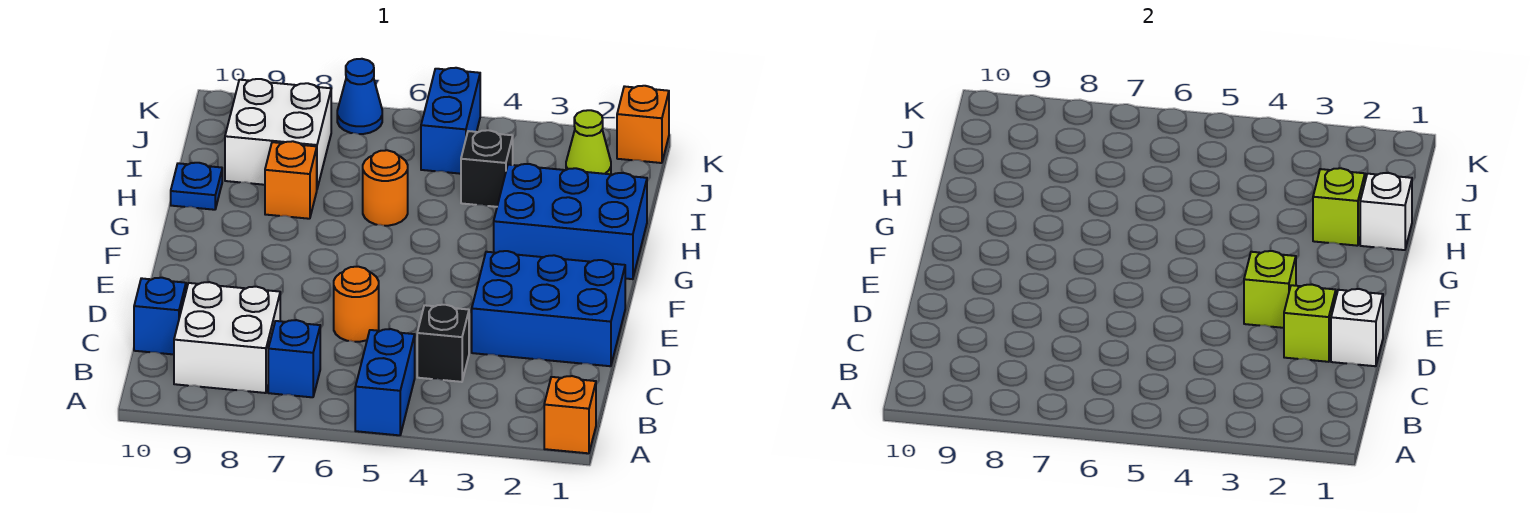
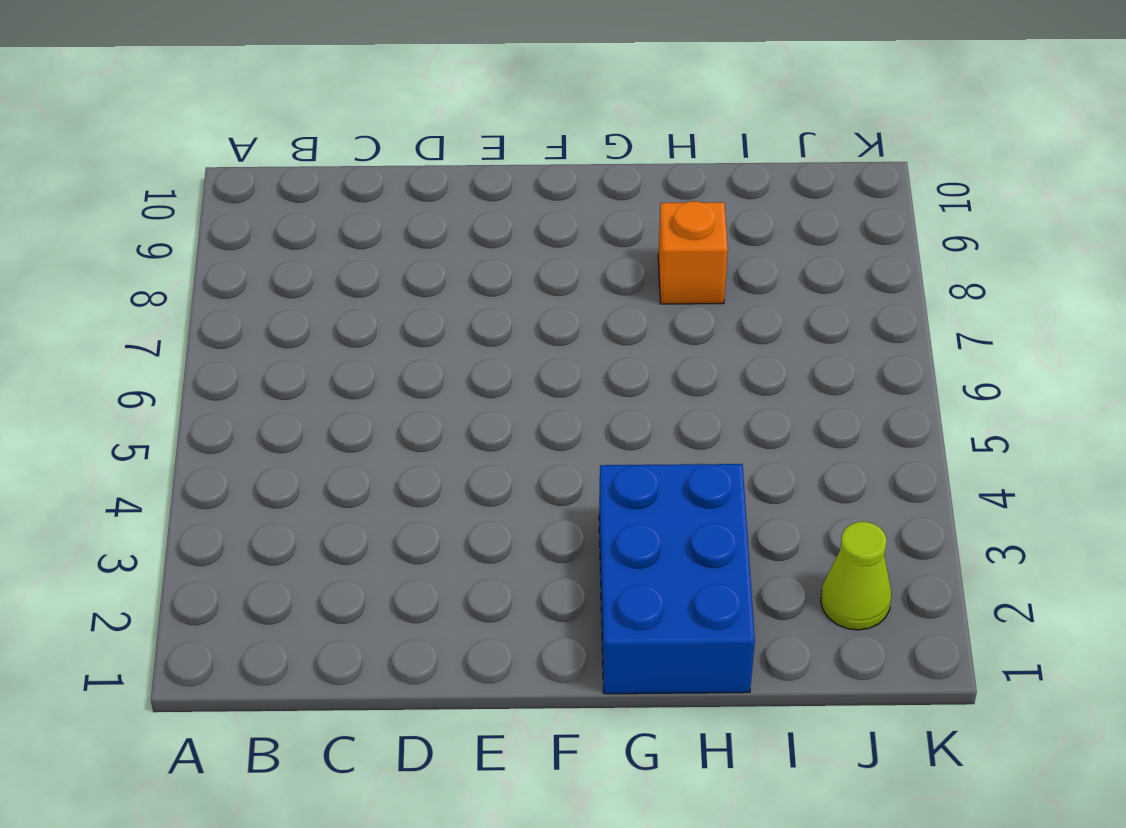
none -> orange brick A1 level 1
none -> blue brick A5:B5 level 1
none -> blue brick B7 level 1

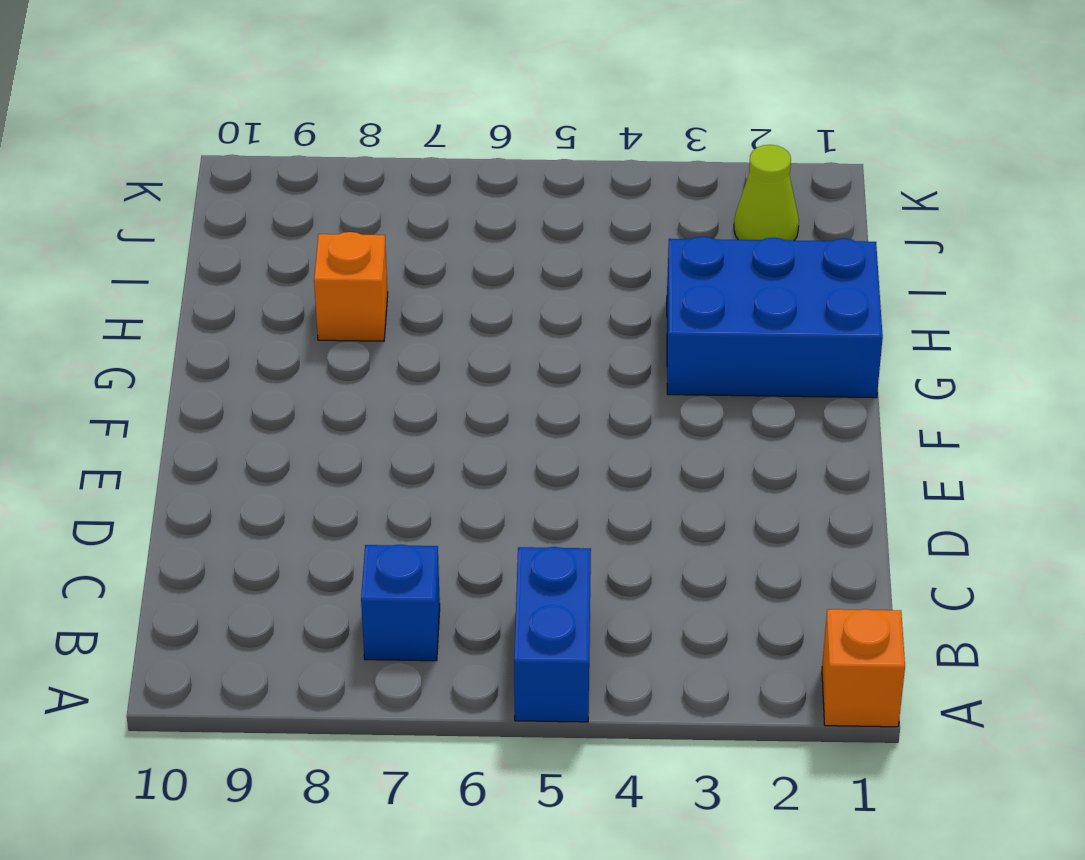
none -> white brick B8:C9 level 1
none -> black brick C4 level 1
none -> blue brick C10 level 1

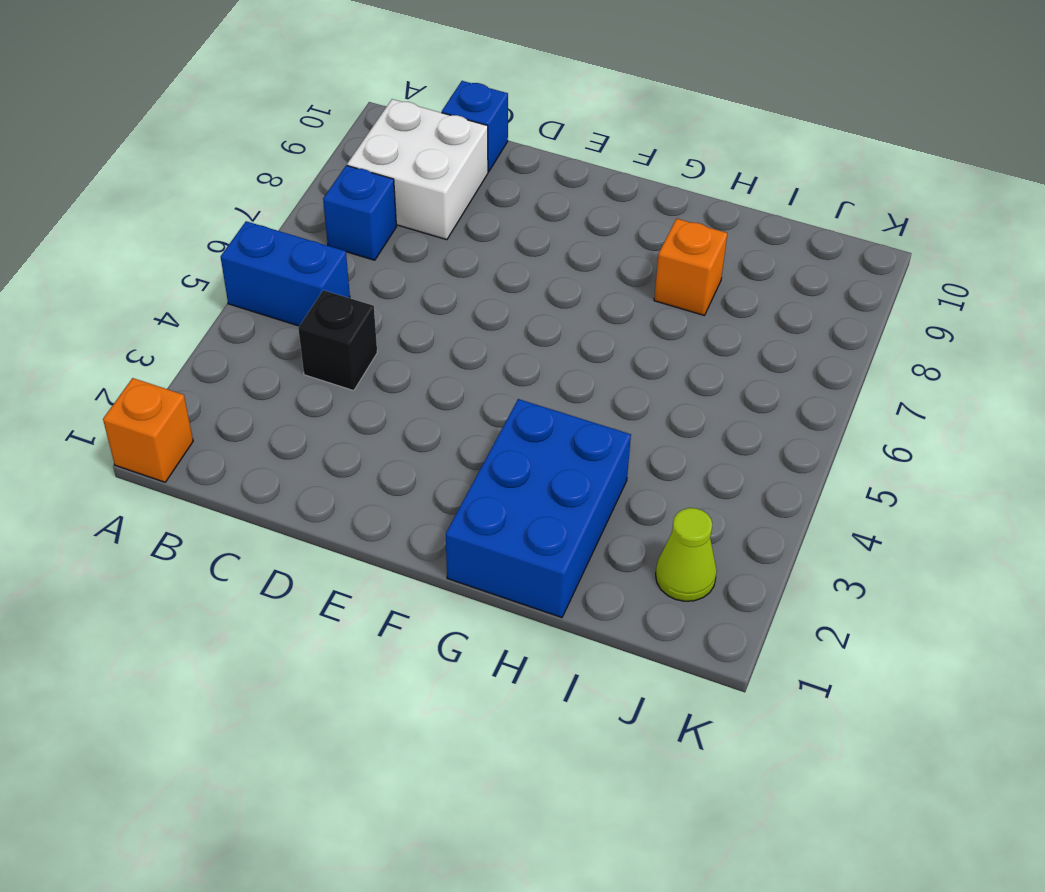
none -> blue brick D1:E3 level 1
none -> orange round brick D6 level 1
none -> orange round brick H6 level 1

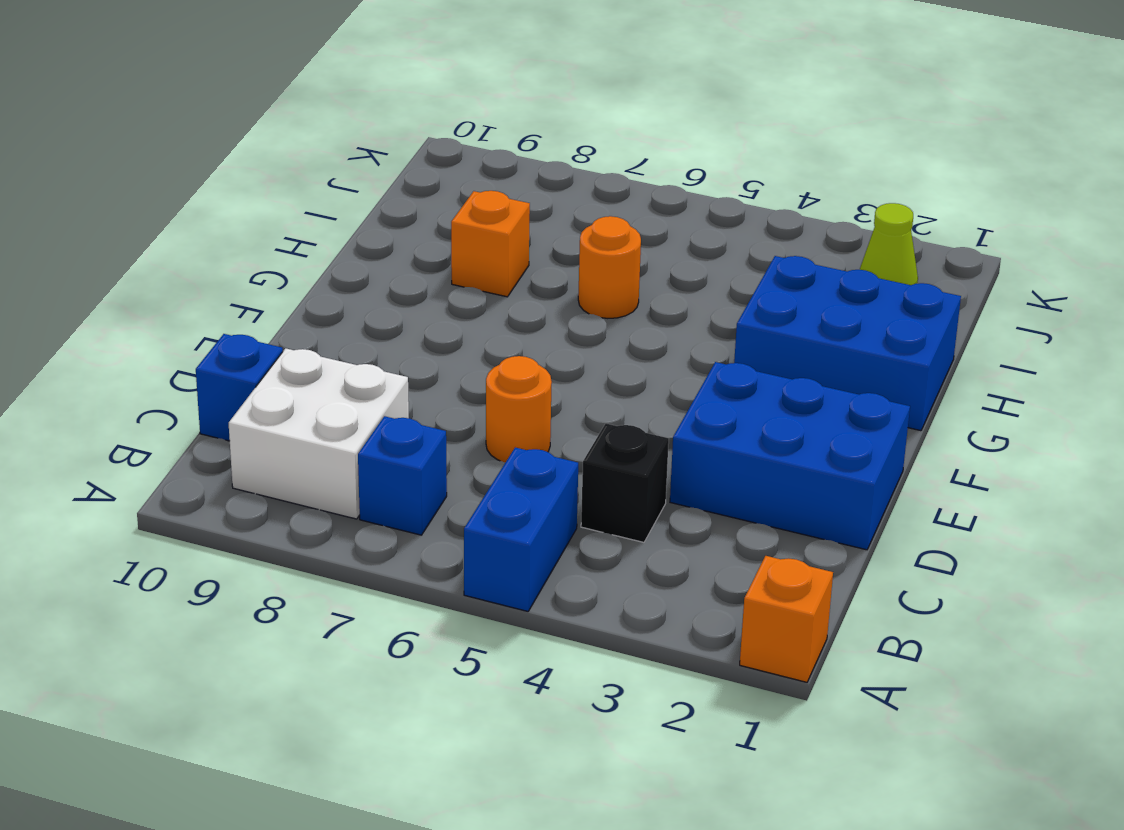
none -> blue plate H10 level 1
none -> black brick I4 level 1
none -> white brick I8:J9 level 1

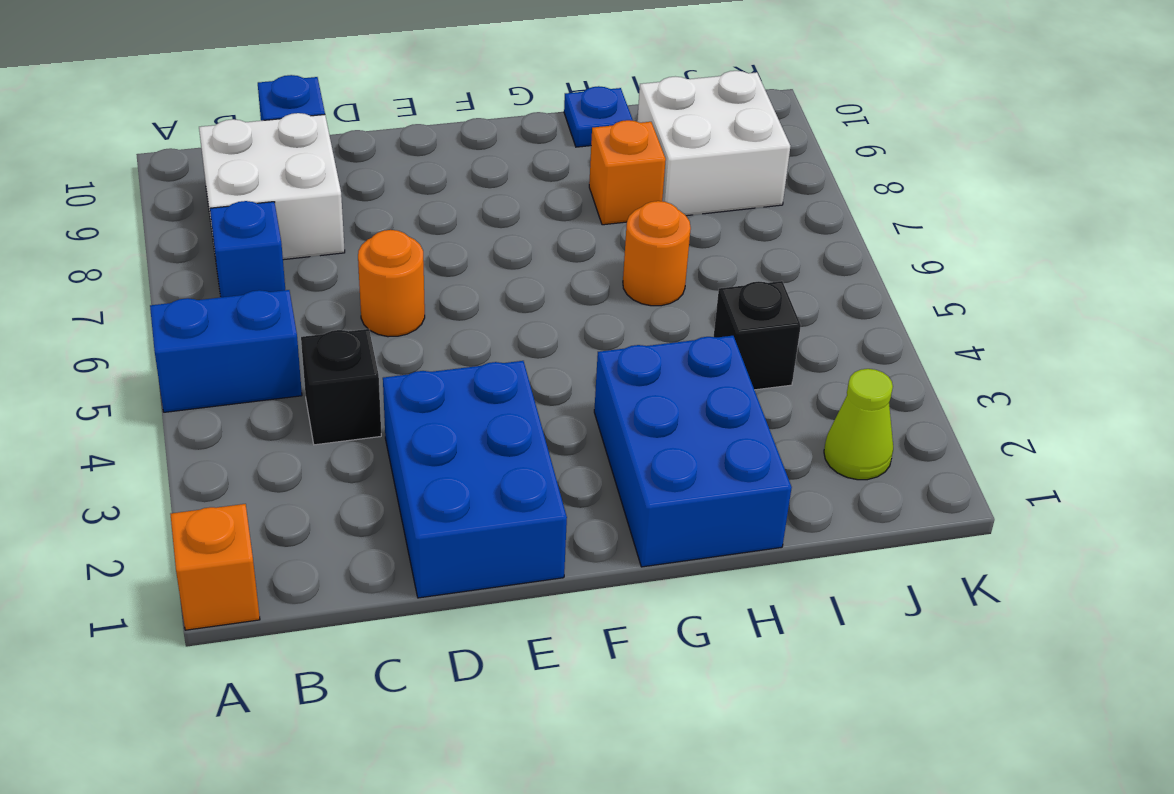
none -> blue brick J5:K5 level 1
none -> orange brick K1 level 1
none -> blue cone K7 level 1

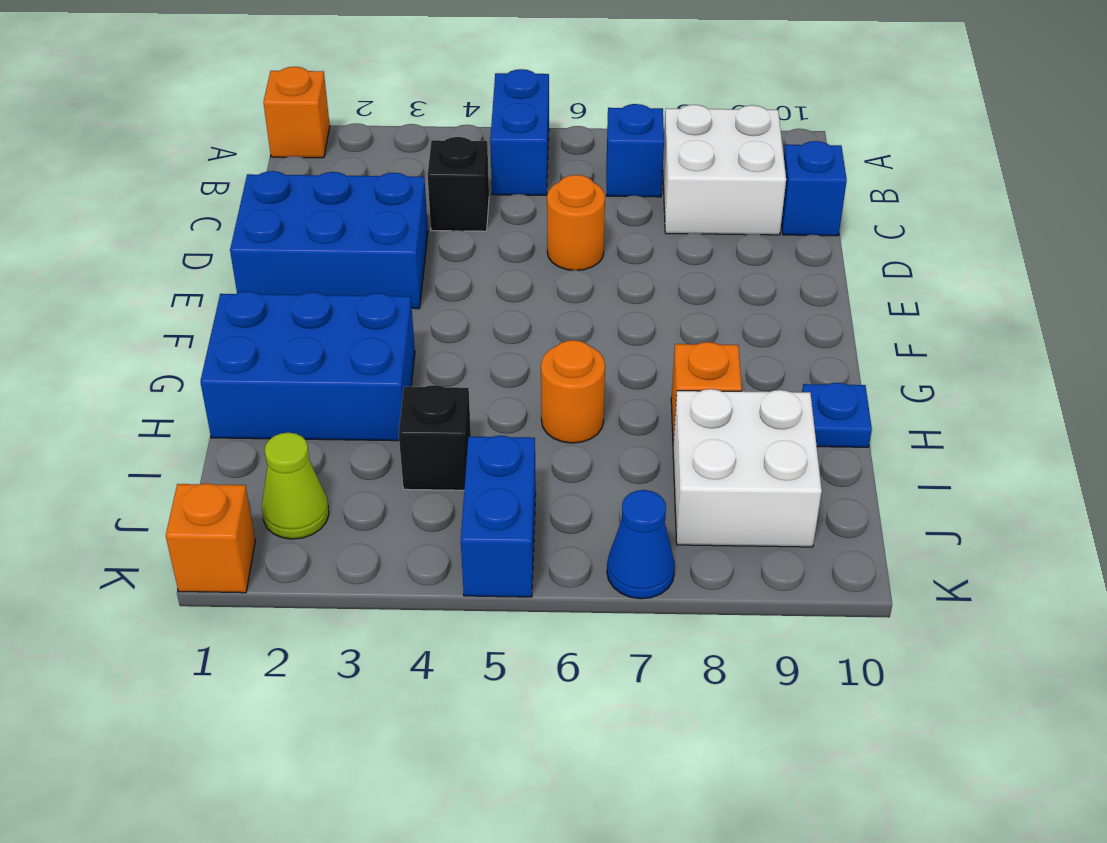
none -> white brick D1 level 2
none -> lime brick D2 level 2
none -> lime brick E3 level 2

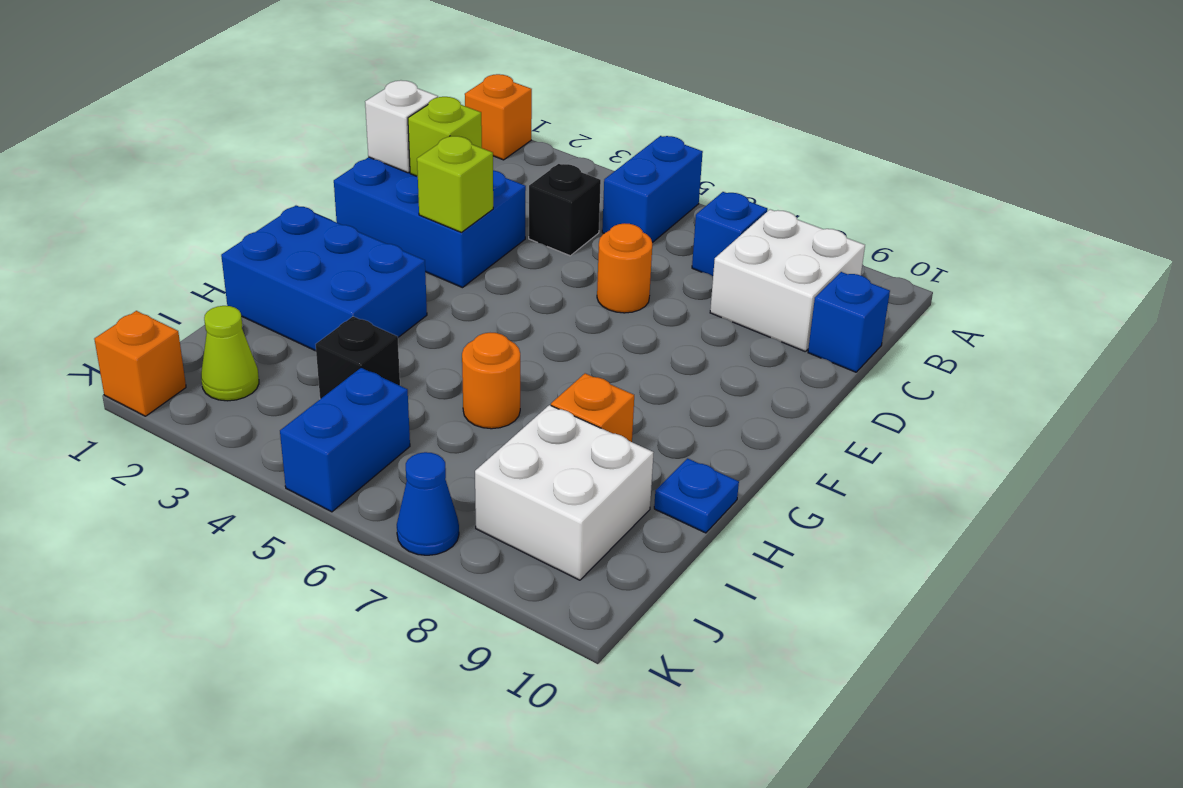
none -> white brick H1 level 2
none -> lime brick H2 level 2

